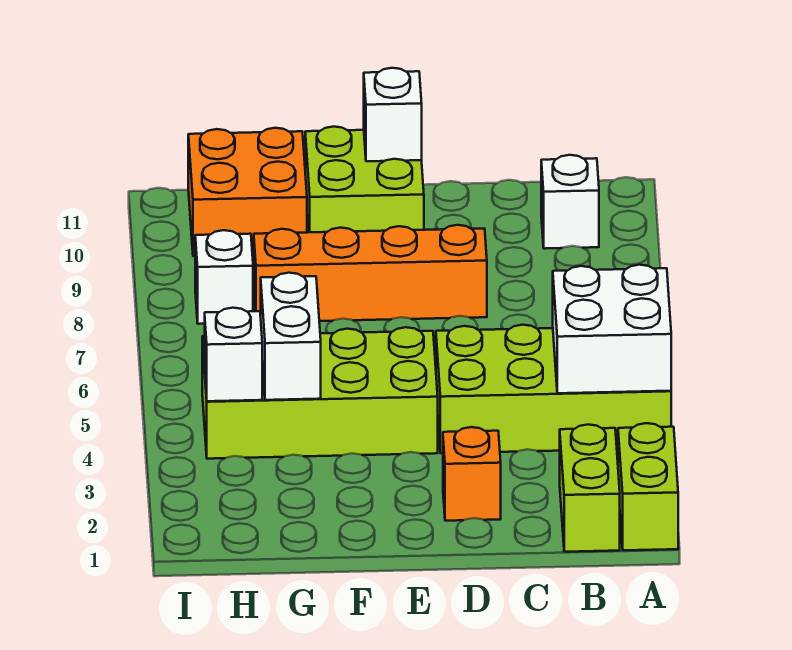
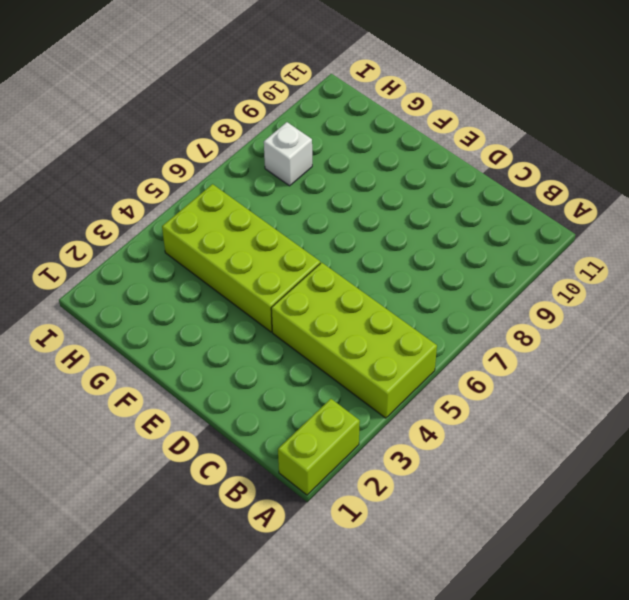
none -> lime brick B1:B2 level 1
none -> white brick B10 level 1
none -> orange brick D2 level 1

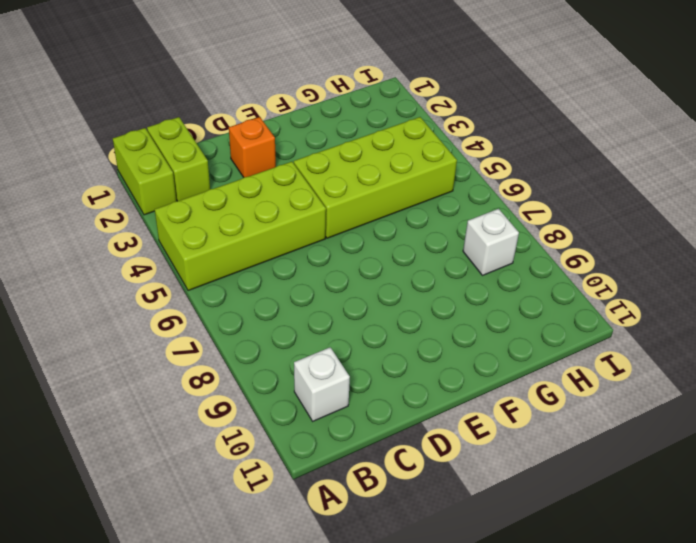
none -> orange brick D8:G8 level 1
none -> lime brick E10:F11 level 1
none -> orange brick G10:H11 level 1

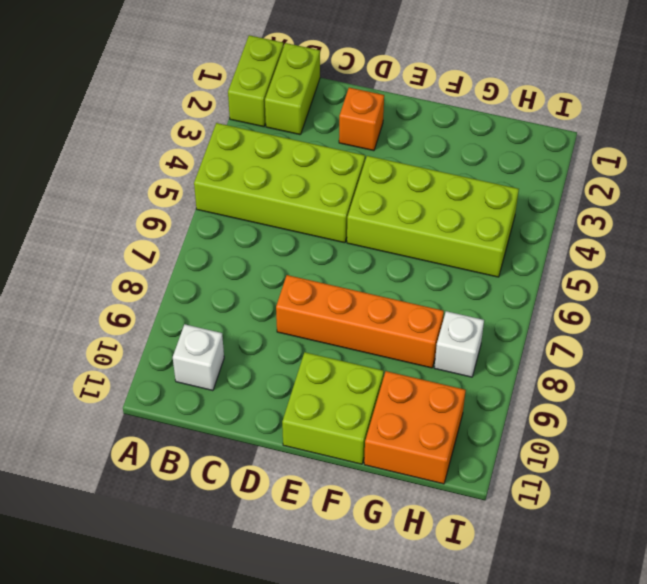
none -> white brick A4:B5 level 2
none -> white brick E11 level 2
none -> white brick G4:G5 level 2

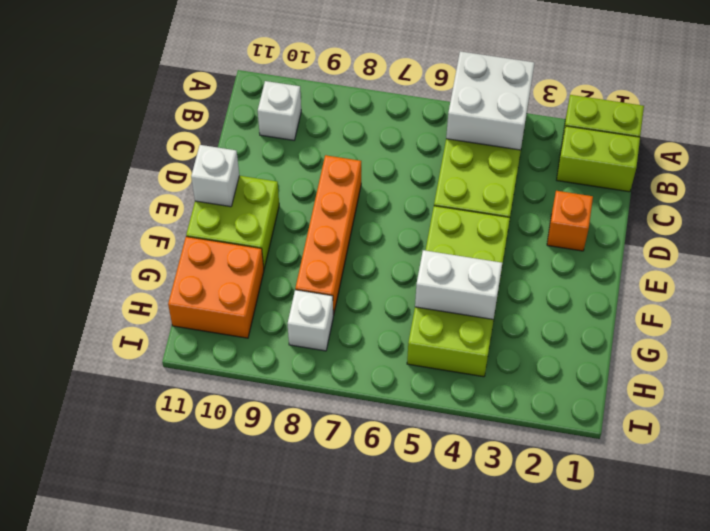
none -> white brick H4 level 2

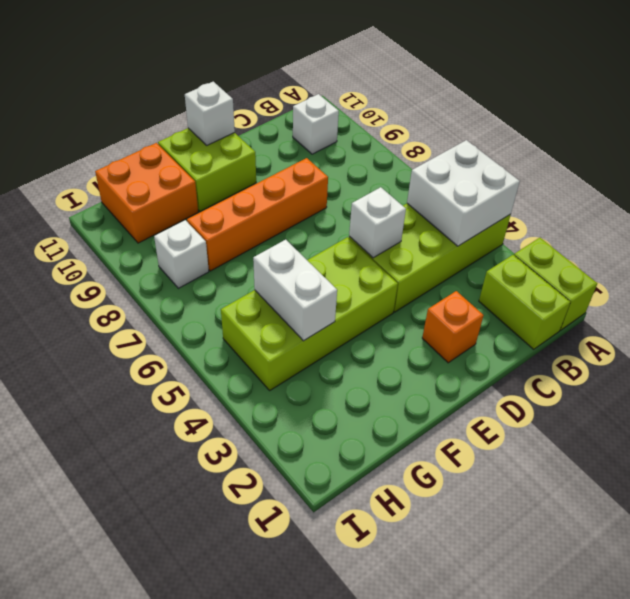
white brick D5 level 2 -> white brick H4 level 2

